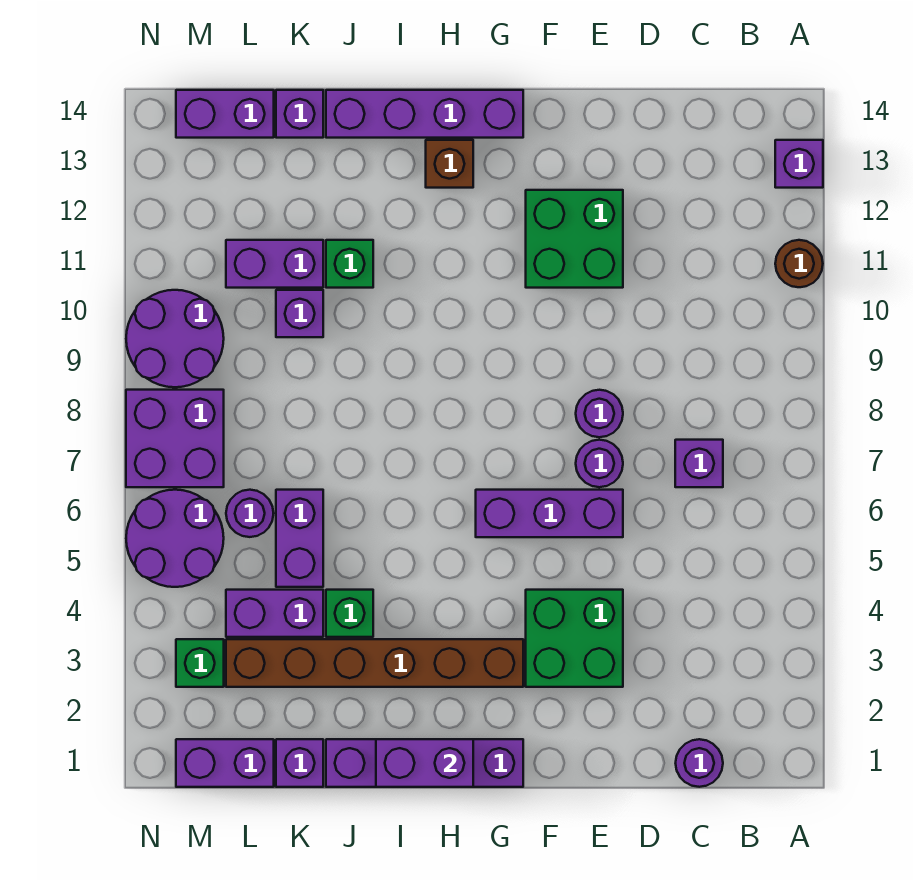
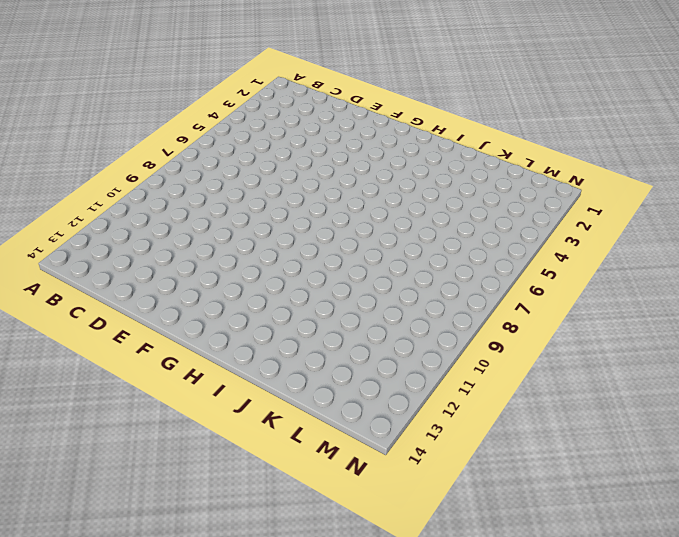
none -> brown round brick A11 level 1
none -> purple brick A13 level 1
none -> purple round brick C1 level 1

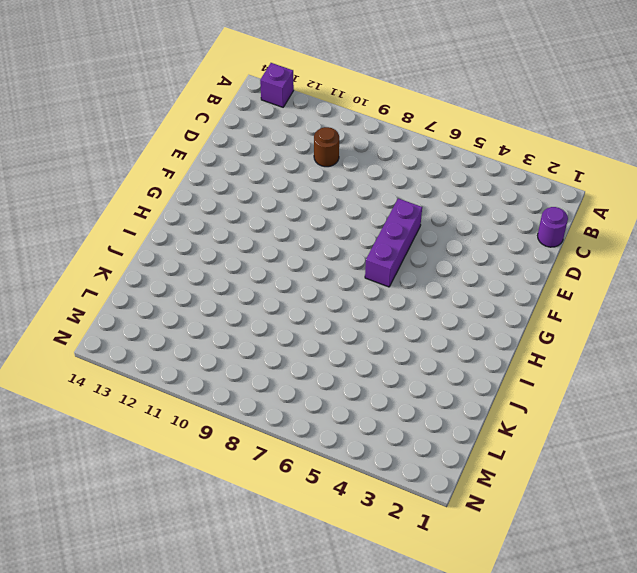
brown round brick C10 level 1 -> brown round brick A11 level 1
none -> purple brick C7 level 1
none -> green brick E3:F4 level 1
none -> purple round brick E7 level 1

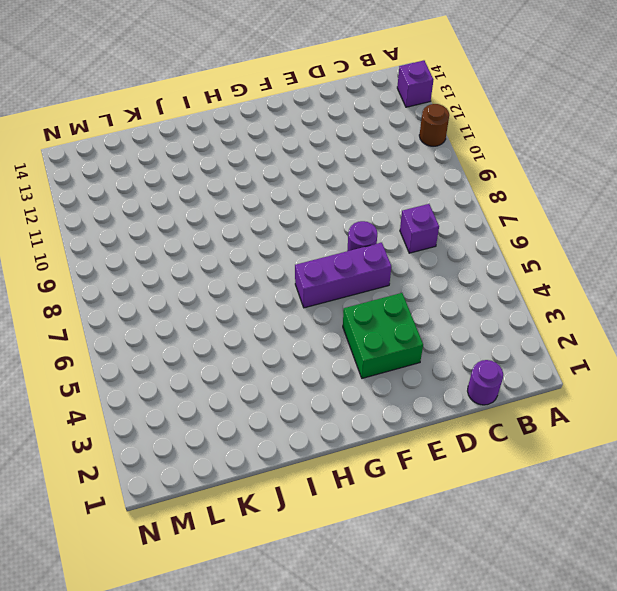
none -> purple round brick E8 level 1
none -> green brick E11:F12 level 1
none -> purple brick G1:J1 level 1

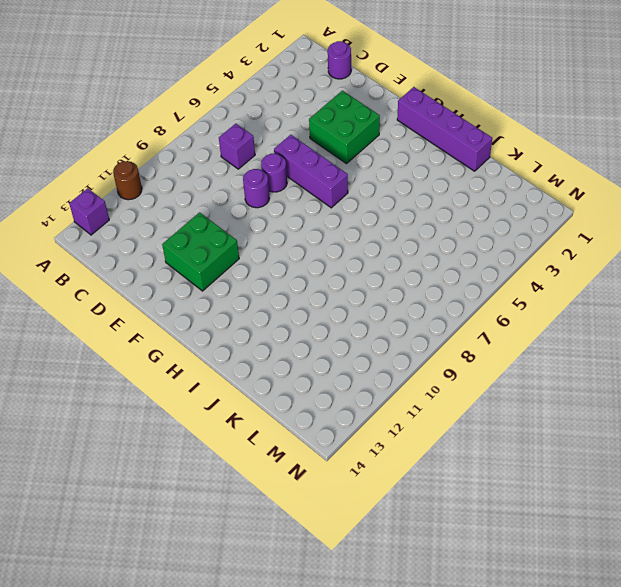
none -> brown brick G3:L3 level 1
none -> purple brick G14:J14 level 1
none -> brown brick H13 level 1

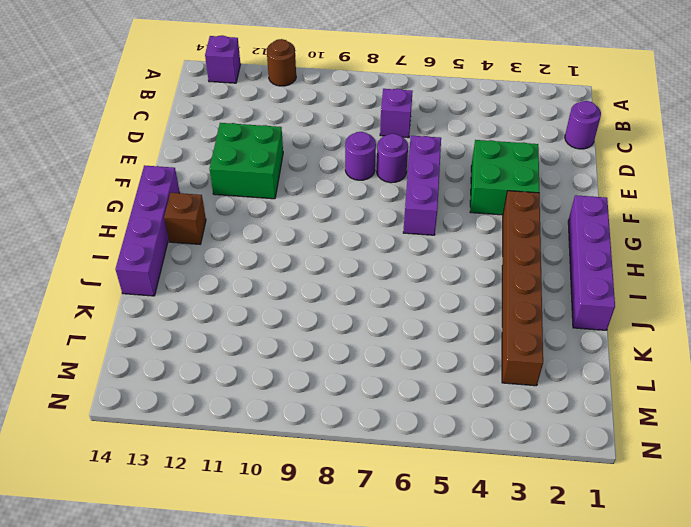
none -> green brick J4 level 1
none -> green brick J11 level 1
none -> purple brick K1 level 1

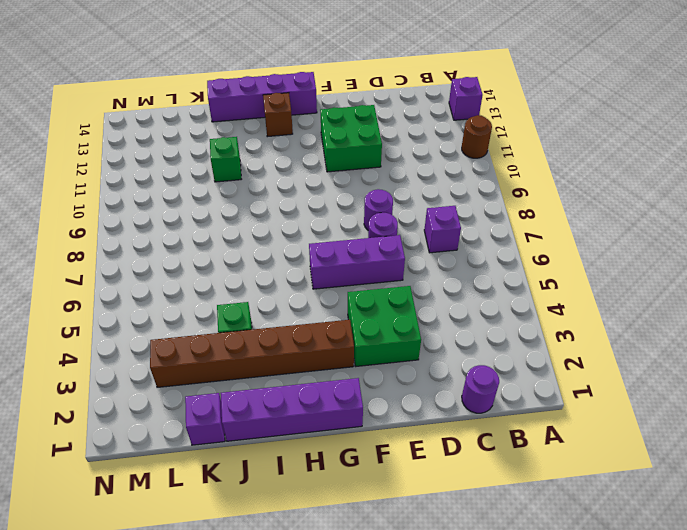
none -> purple brick K4:L4 level 1
none -> purple brick K5:K6 level 1
none -> purple brick K10 level 1

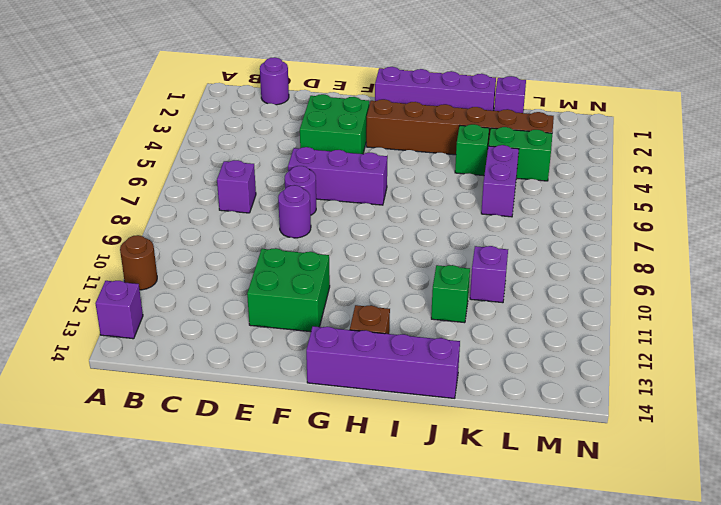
green brick K4:L4 level 1 -> purple brick K4:L4 level 1
none -> purple brick K11:L11 level 1
none -> purple brick K14 level 1
none -> purple brick L1:M1 level 1

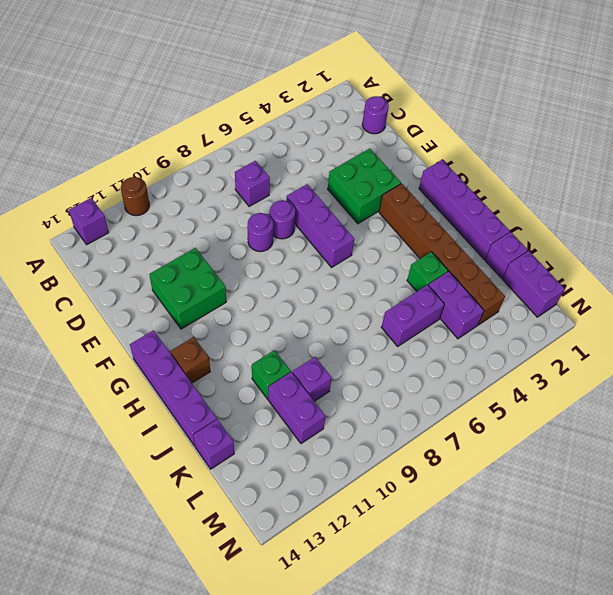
none -> purple round brick L6 level 1
none -> purple brick L14:M14 level 1
none -> green brick M3 level 1

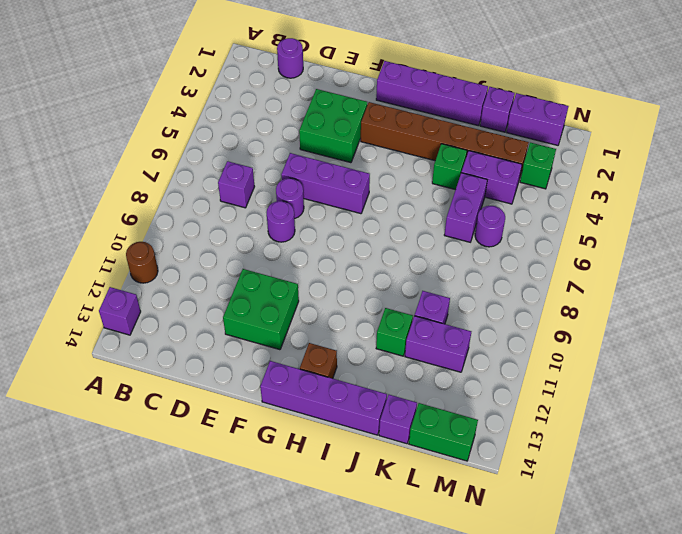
green brick L14:M14 level 1 -> purple brick L14:M14 level 1
none -> purple round brick M5:N6 level 1
none -> purple brick M7:N8 level 1
none -> purple round brick M9:N10 level 1

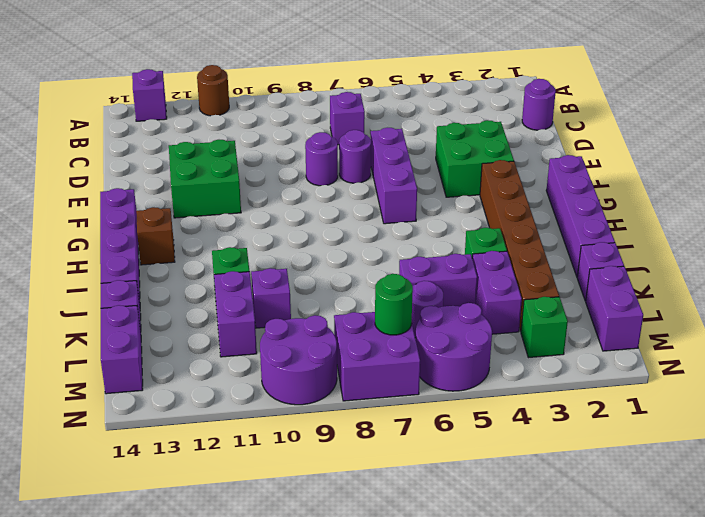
green round brick M7 level 2 -> none
none -> purple brick H1:I1 level 2

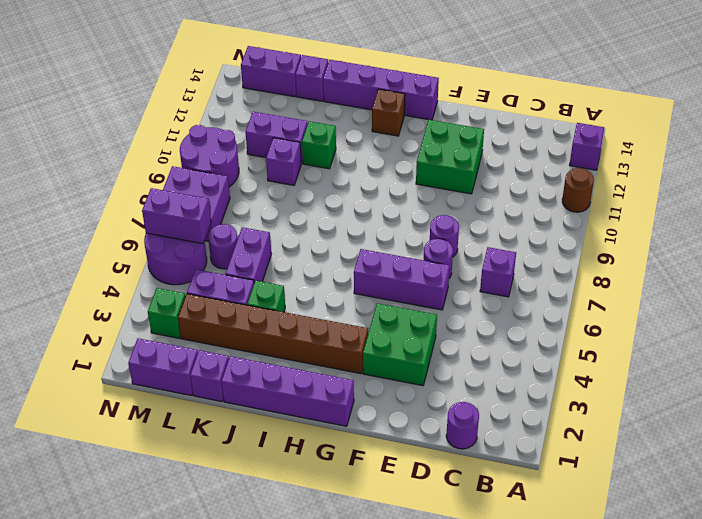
purple brick M6:N6 level 2 -> purple brick H1:I1 level 2

